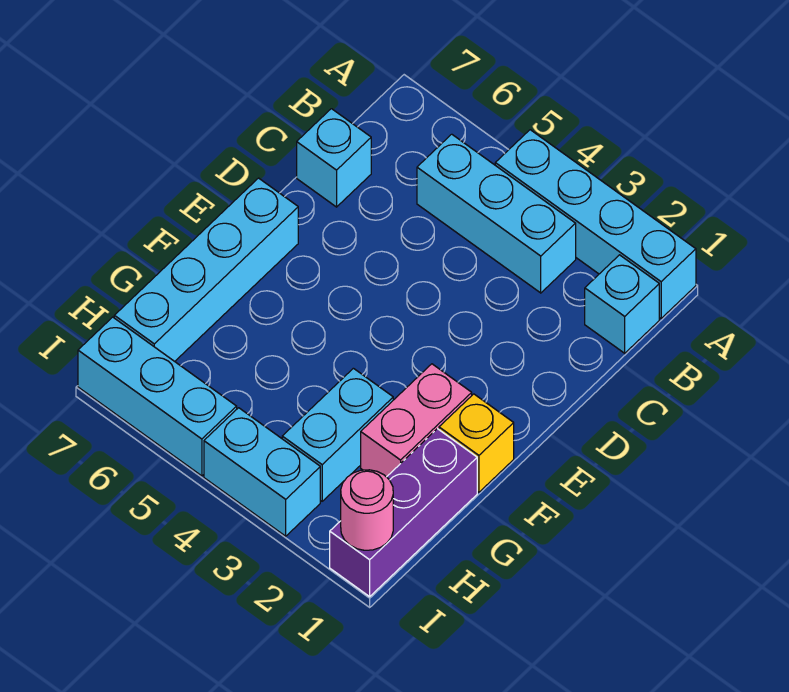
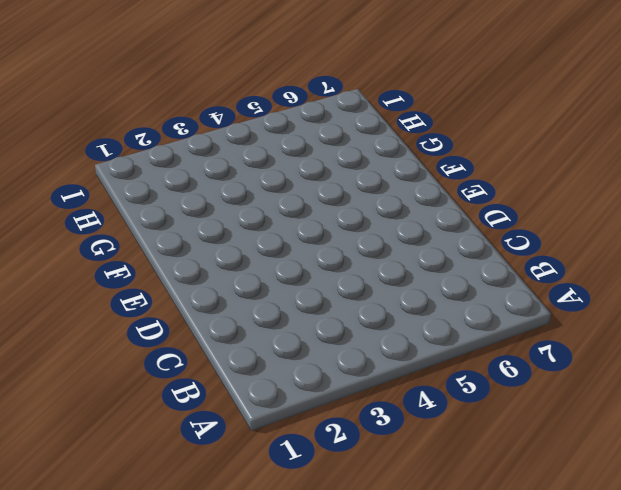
none -> cyan brick A1:A4 level 1
none -> cyan brick B1 level 1
none -> cyan brick B3:B5 level 1

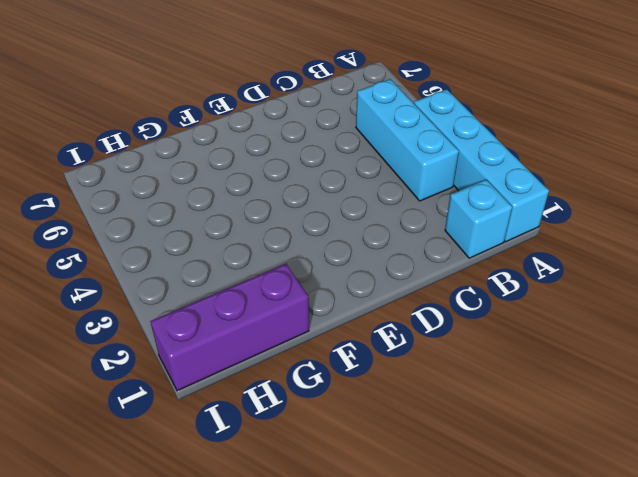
none -> cyan brick C7 level 1
none -> cyan brick E7:H7 level 1
none -> yellow brick F1 level 1

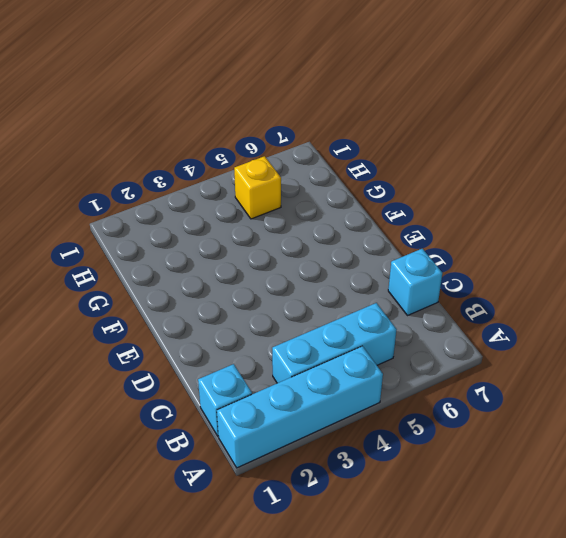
yellow brick H5 level 1 -> yellow brick F1 level 1
none -> cyan brick E7:H7 level 1
none -> pink brick F2:G2 level 1
none -> purple brick G1:I1 level 1

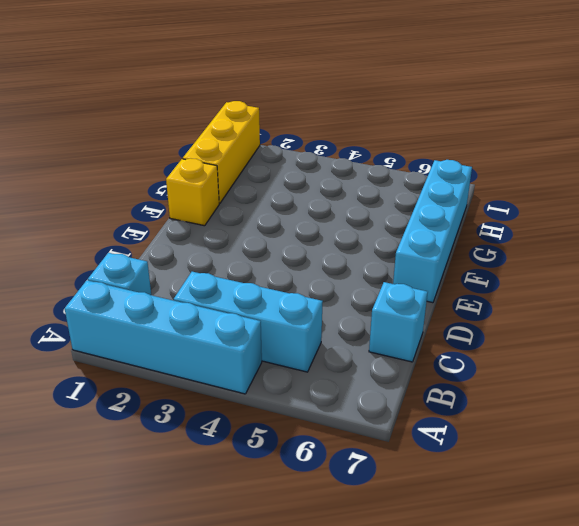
yellow brick G1:I1 level 1 -> purple brick G1:I1 level 1
none -> pink brick F2:G2 level 1
none -> cyan brick G3:H3 level 1
none -> cyan brick I3:I4 level 1

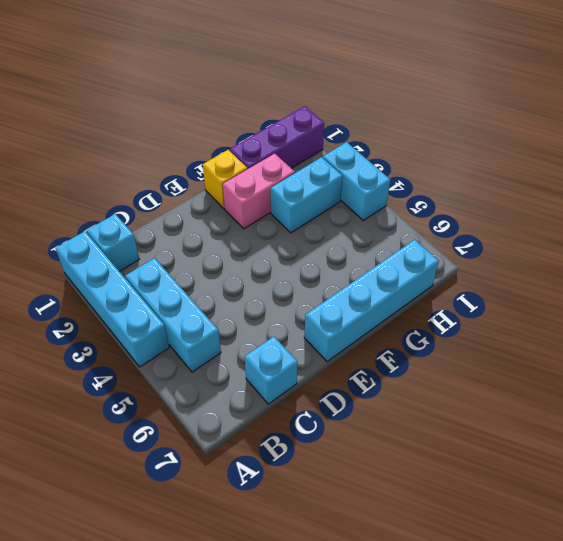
none -> cyan brick I5:I7 level 1
none -> pink round brick I1 level 2

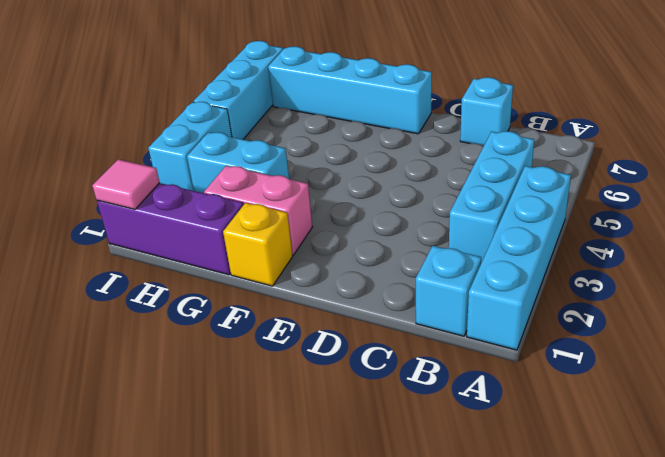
pink tile I1 level 2 -> pink round brick I1 level 2

